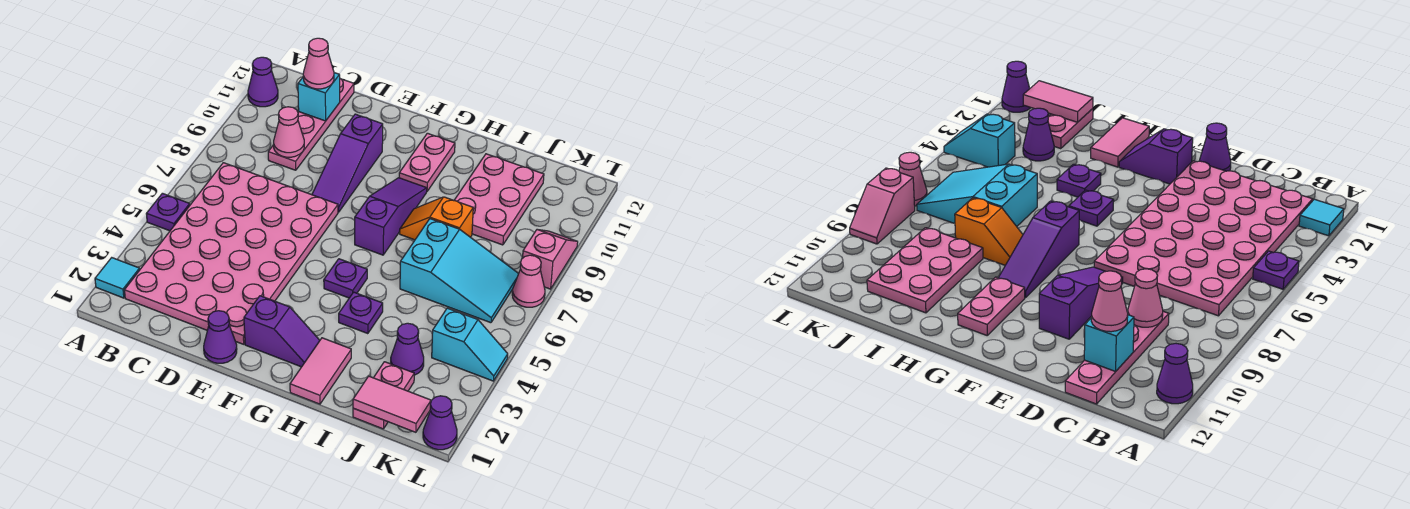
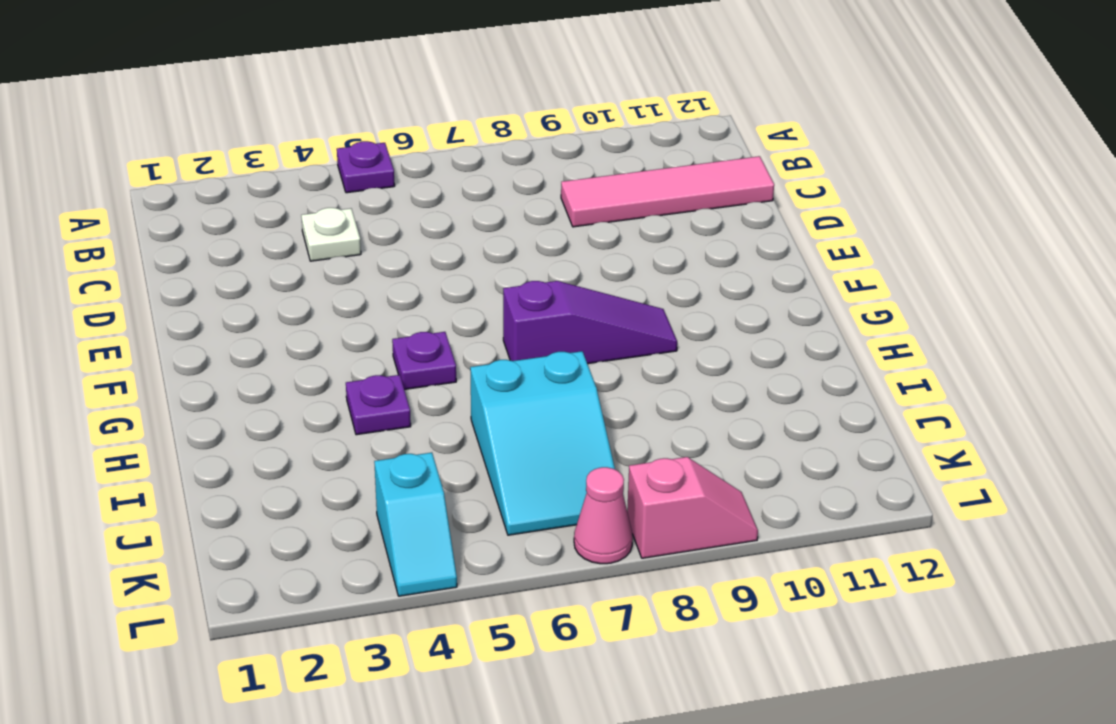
white plate C4 level 1 -> pink plate B2:E7 level 1
pink tile C9:C12 level 1 -> pink plate C9:C12 level 1
none -> cyan tile A2 level 1
none -> purple cone A11 level 1
none -> purple cone E1 level 1

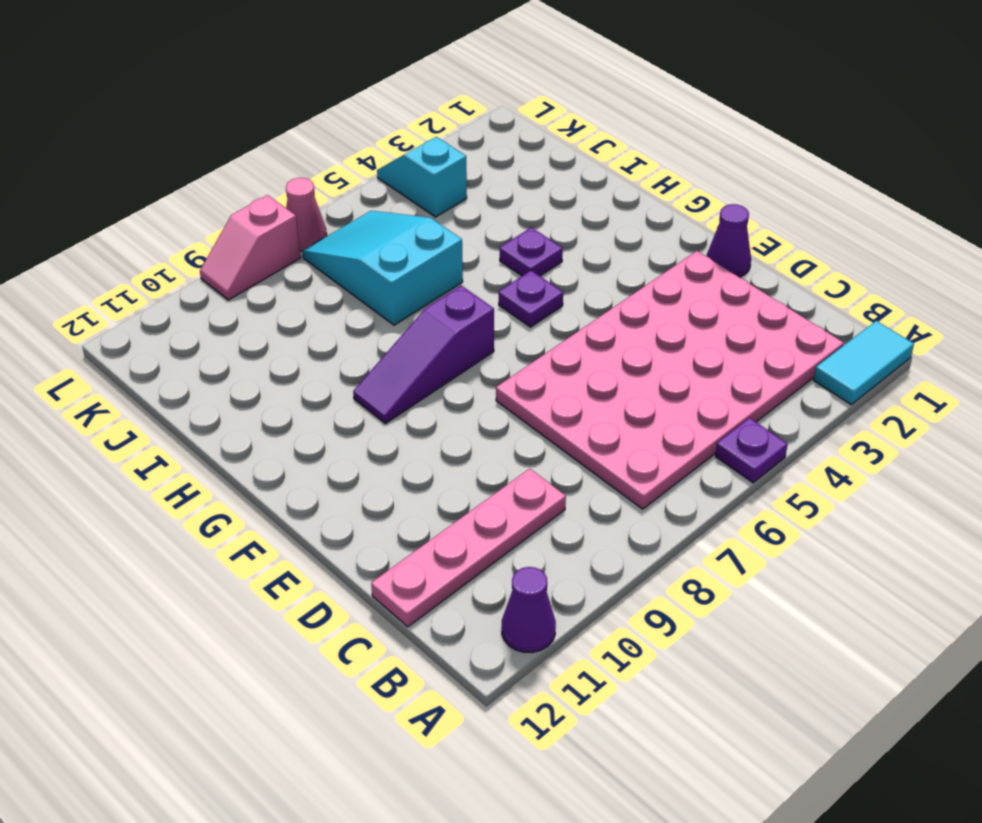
cyan tile A1:A2 level 1 -> cyan tile A2 level 1
none -> purple slope E8:E10 level 1 top 10
none -> purple slope F2:G2 level 1 top F
none -> pink plate G10:G11 level 1

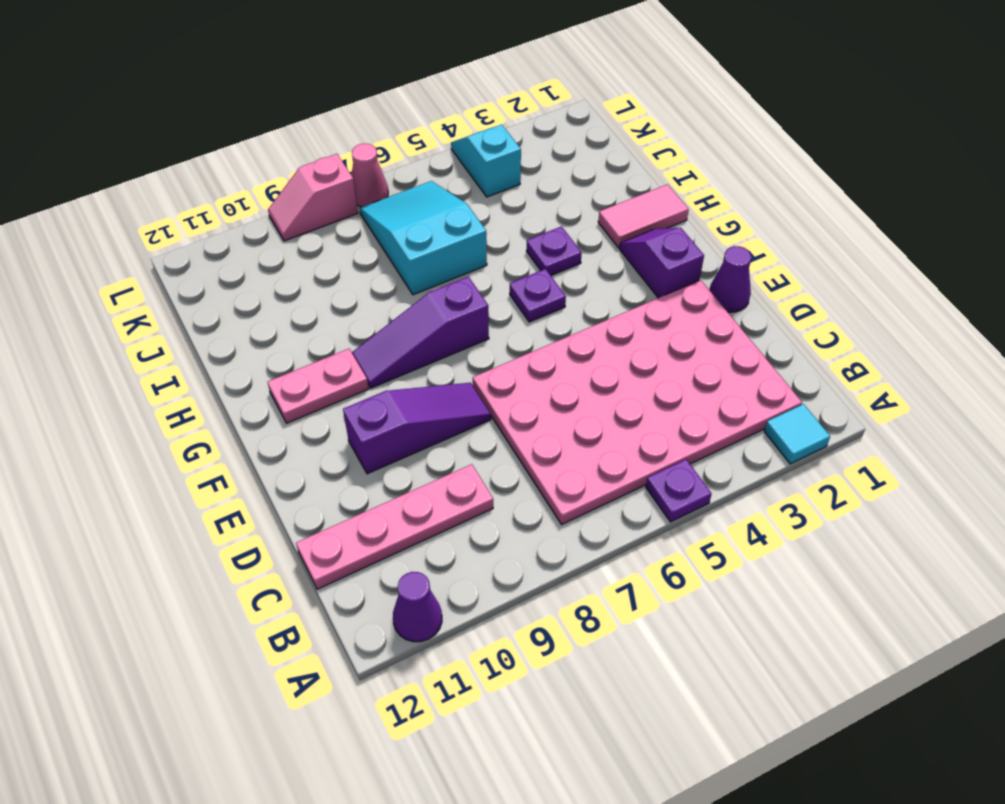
none -> orange slope H8:I8 level 1 top I
none -> pink plate I9:J11 level 1
none -> pink plate J1:J2 level 1

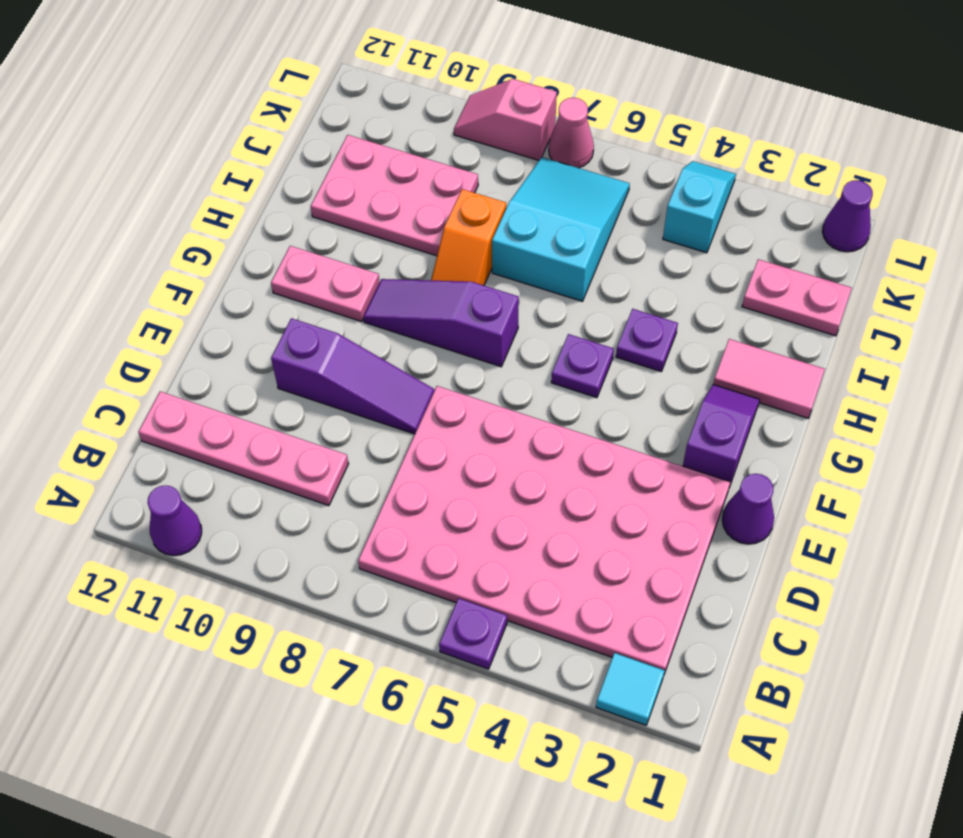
none -> purple cone J3 level 1
none -> pink cone C9 level 2
none -> cyan brick C11 level 2

